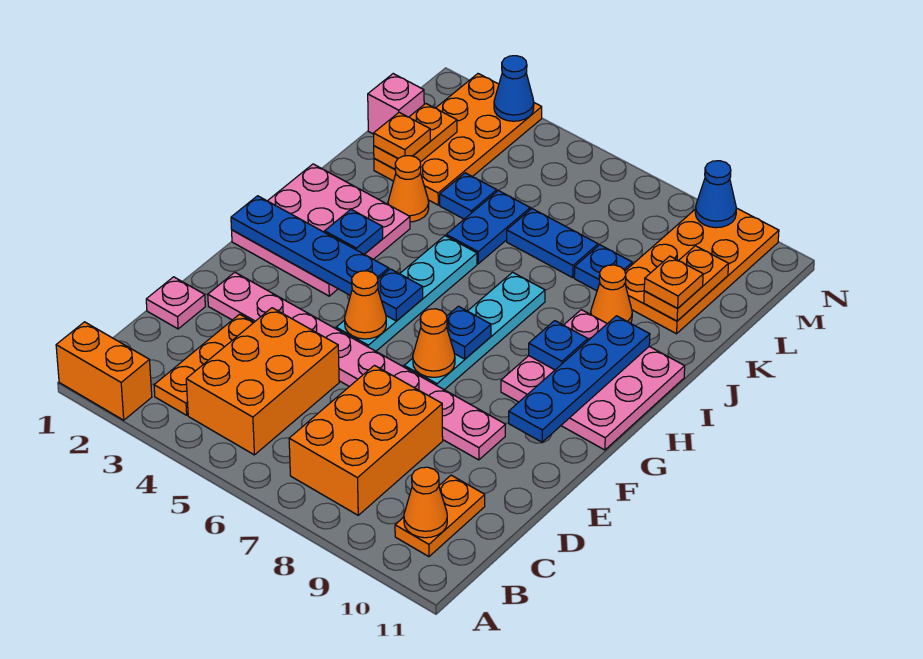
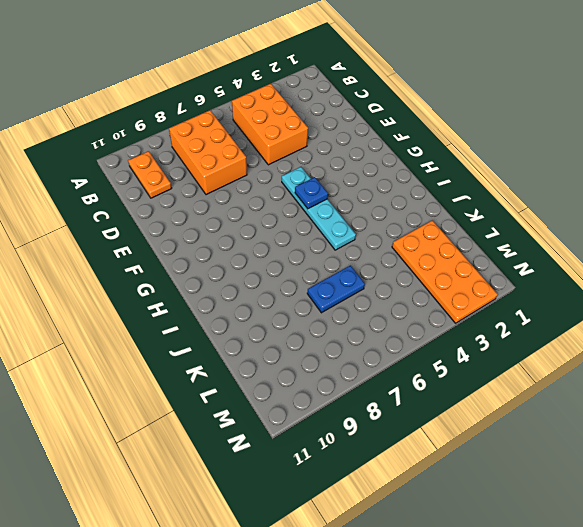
none -> orange brick A1:A2 level 1
none -> orange plate B3:D3 level 1
none -> pink plate D1 level 1
none -> pink plate E2:E9 level 1

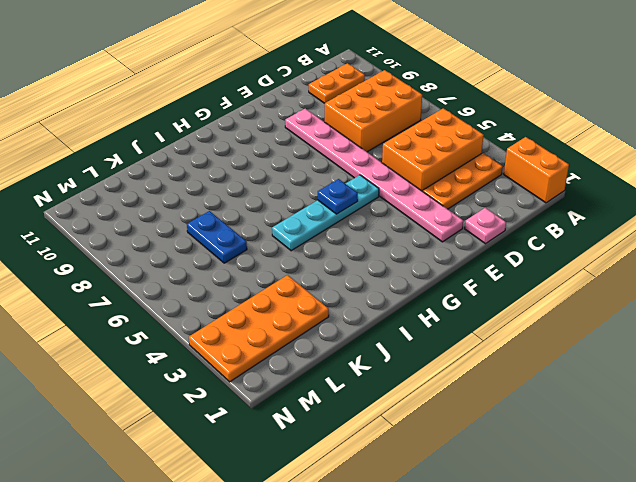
none -> cyan plate F7:I7 level 1
none -> pink plate G1:I3 level 1
none -> pink plate G9:I11 level 1
none -> orange cone J3 level 1

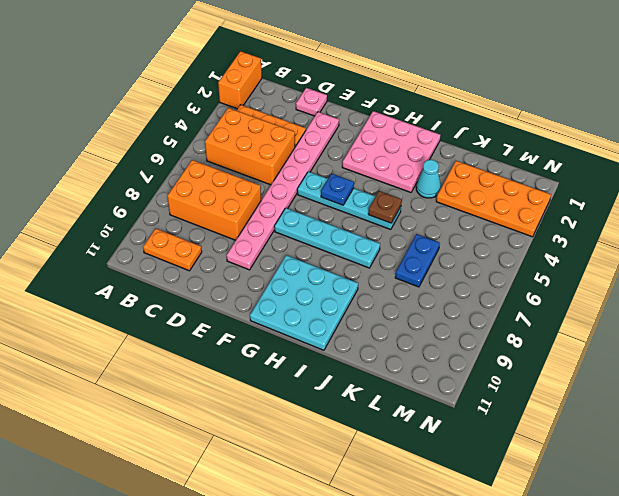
cyan plate G9:I11 level 1 -> pink plate G9:I11 level 1
brown plate I5 level 2 -> none
cyan cone J3 level 1 -> orange cone J3 level 1
none -> blue plate J5:K5 level 1
none -> orange cone J9 level 1
none -> blue plate K4 level 1
none -> blue plate K8 level 1

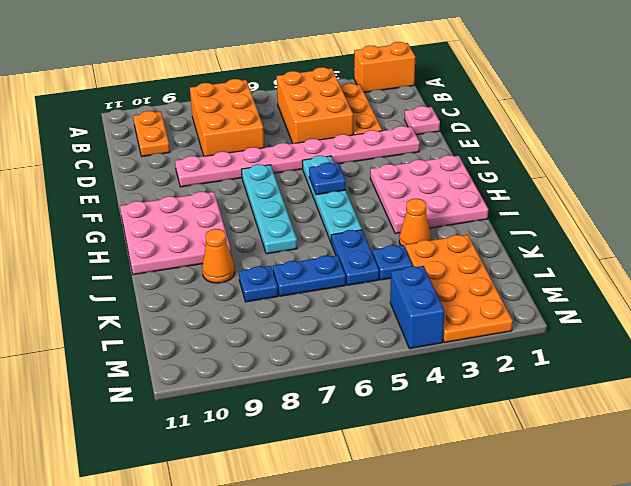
blue brick M4:N4 level 1 -> none
none -> orange plate K9:N10 level 1
none -> pink brick L1 level 1
none -> orange cone B10 level 2
none -> orange cone F5 level 2

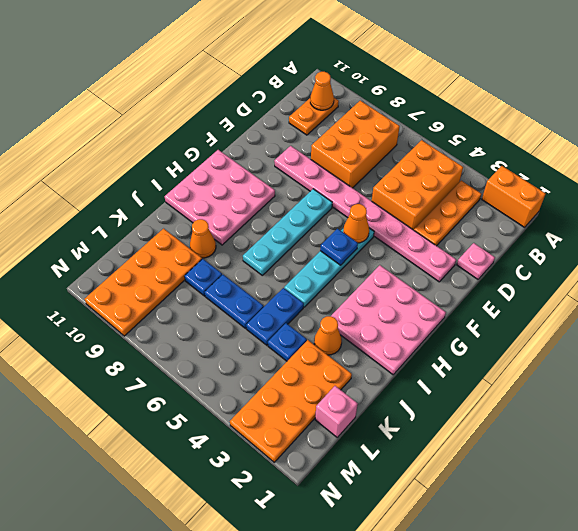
none -> orange cone F7 level 2
none -> blue plate F10:I10 level 2
none -> blue plate G1:G4 level 2
none -> blue plate G7 level 2

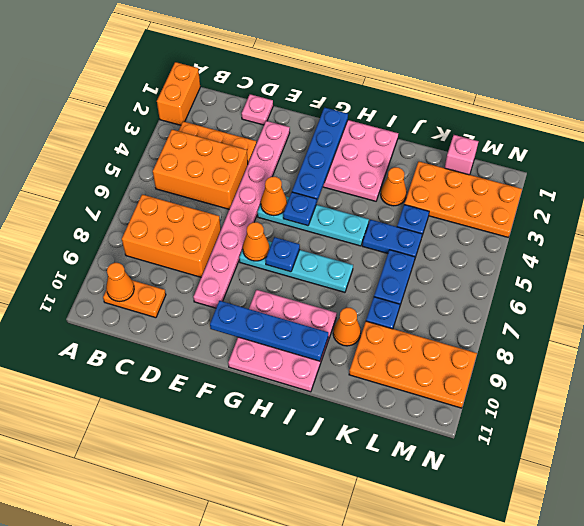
none -> blue plate H3 level 2
none -> blue plate H9 level 2
none -> orange plate K2:L2 level 2
none -> orange plate K10:L10 level 2

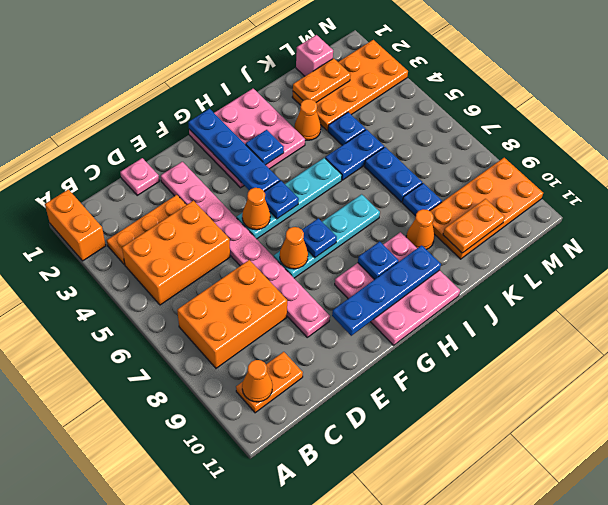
none -> blue cone N3 level 2
none -> blue cone N9 level 2
none -> orange plate K2 level 3
none -> orange plate K10 level 3

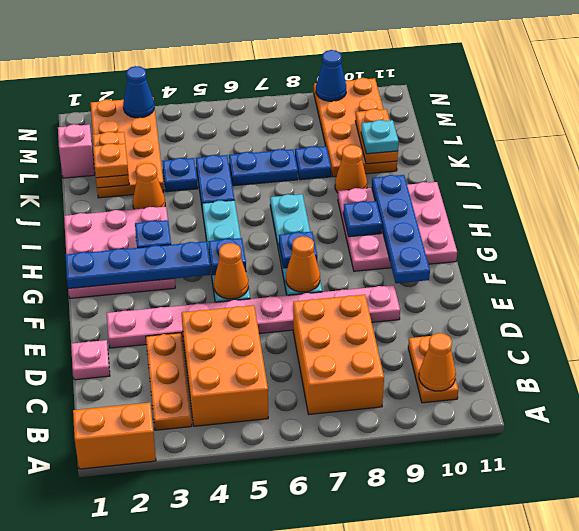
cyan plate K10 level 3 -> orange plate K10 level 3

